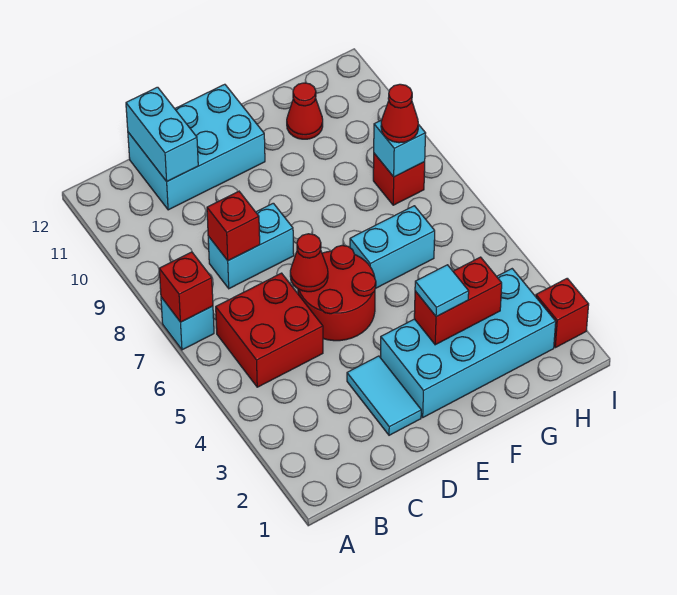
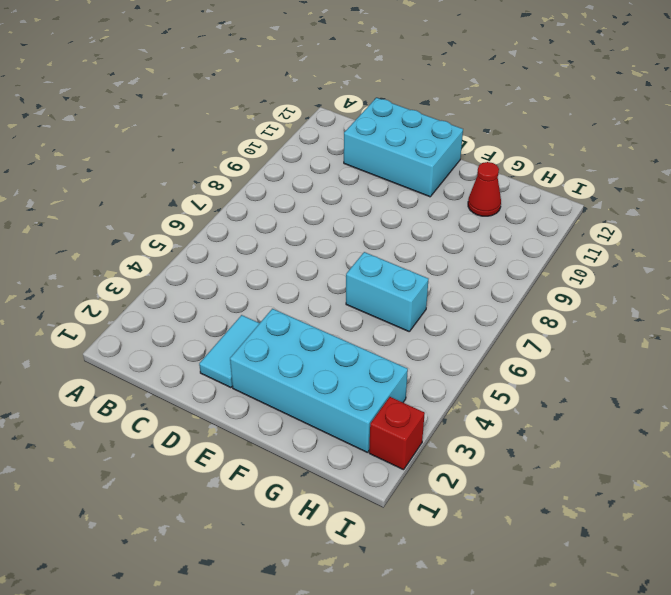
none -> cyan brick A7 level 1
none -> red brick B5:C6 level 1
none -> cyan brick C8:D8 level 1

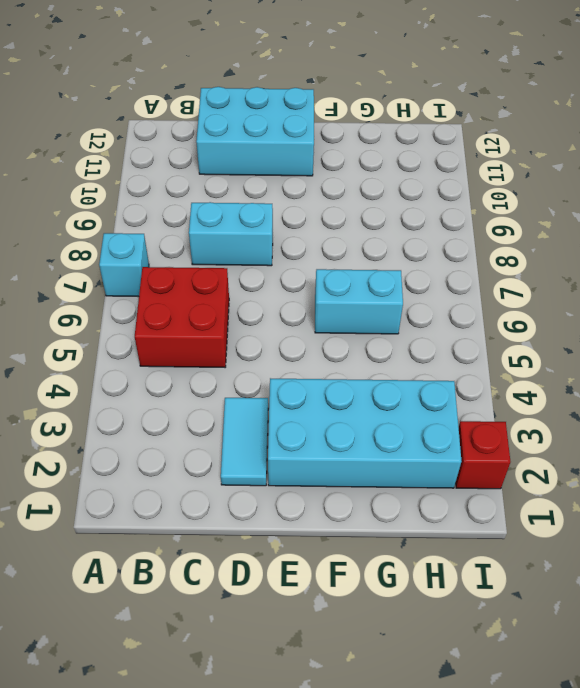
none -> red round brick D5:E6 level 1
none -> red cone G11 level 1
none -> red brick H8 level 1

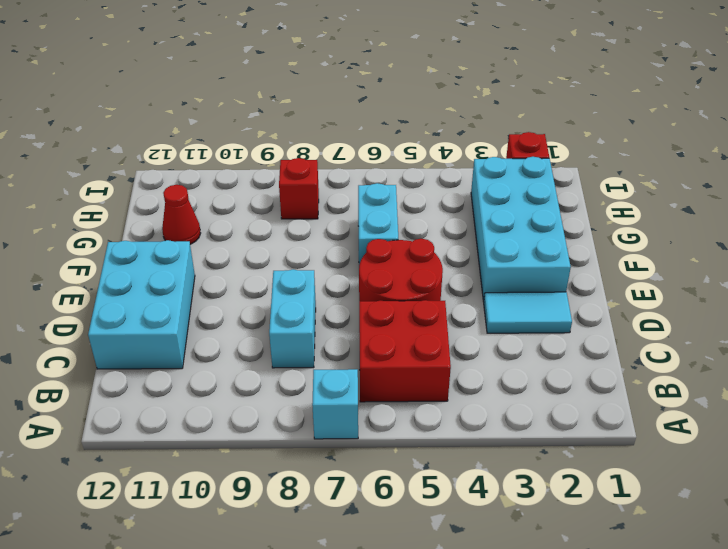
none -> red brick A7 level 2
none -> red brick C8 level 2
none -> cyan brick C11:C12 level 2

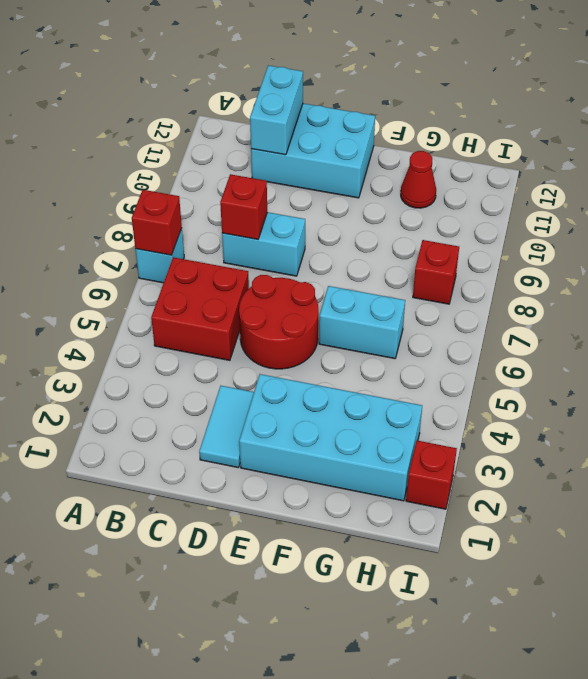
none -> red cone D6 level 2
none -> red brick F3:G3 level 2
none -> cyan brick H8 level 2

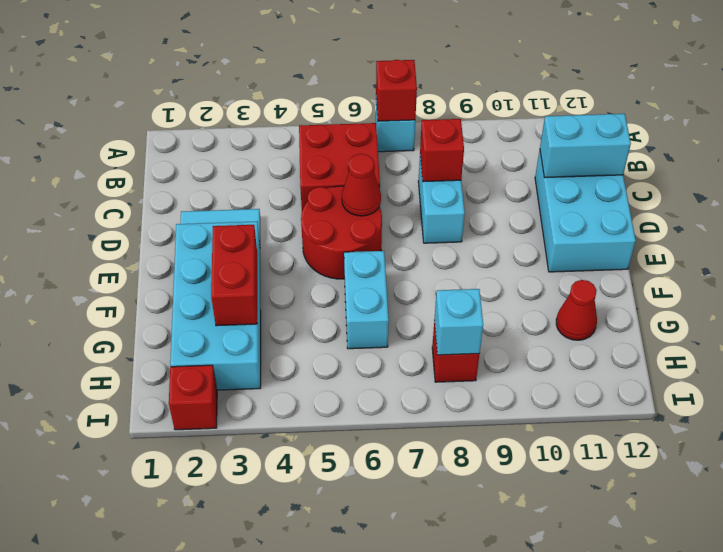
none -> cyan tile F3 level 3
none -> red cone H8 level 3

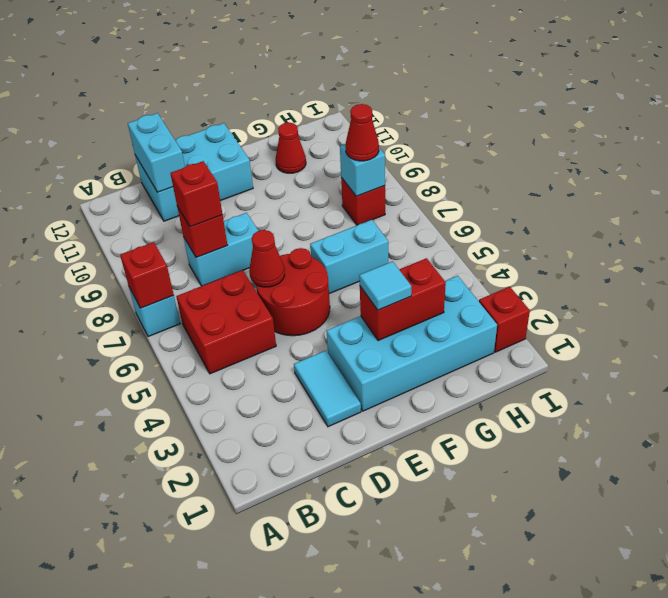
red brick C8 level 3 -> none

